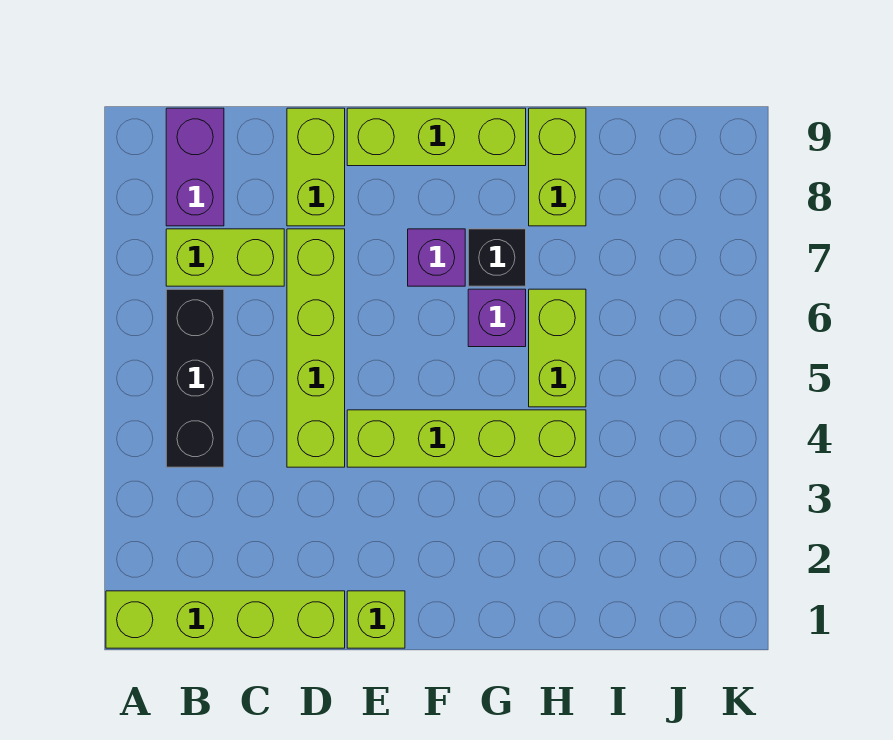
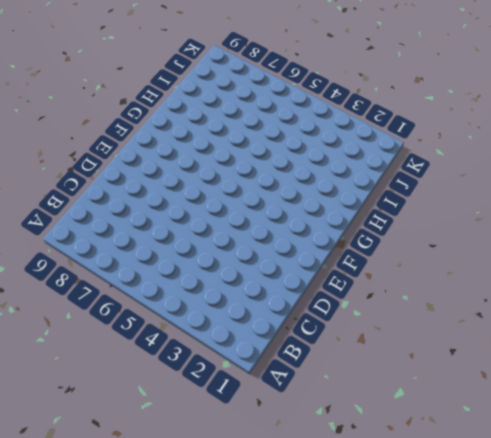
none -> lime brick A1:D1 level 1
none -> black brick B4:B6 level 1
none -> lime brick B7:C7 level 1

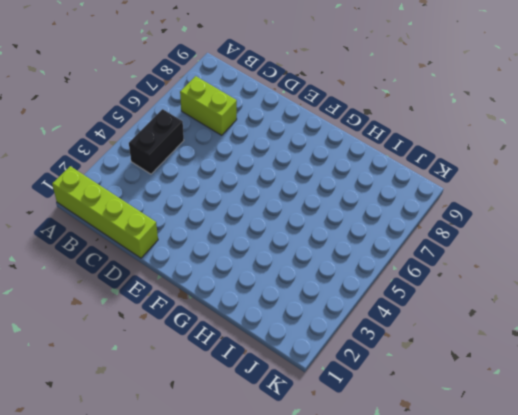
black brick B4:B5 level 1 -> black brick B4:B6 level 1
none -> purple brick B8:B9 level 1
none -> lime brick D4:D7 level 1
none -> lime brick D8:D9 level 1

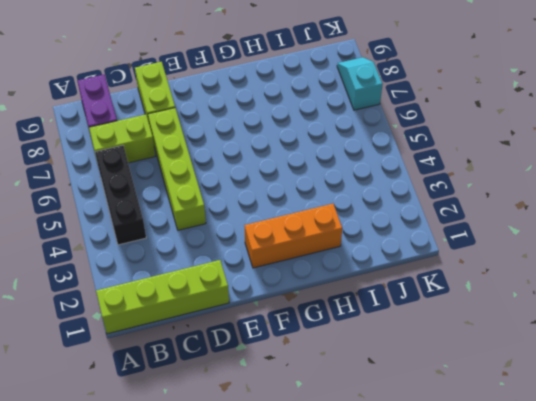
orange brick F2:H2 level 1 -> none
cyan slope K7:K8 level 1 top 7 -> none
none -> lime brick E1 level 1
none -> lime brick E4:H4 level 1
none -> lime brick E9:G9 level 1

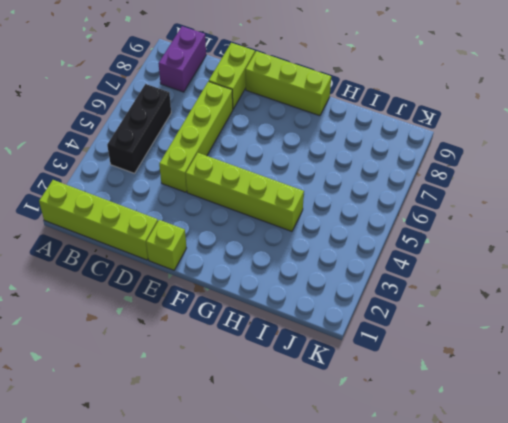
none -> lime brick B7:C7 level 1
none -> purple brick F7 level 1
none -> purple brick G6 level 1

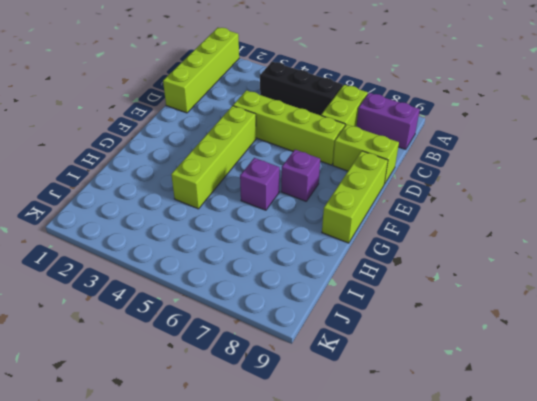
none -> lime brick E1 level 1
none -> black brick G7 level 1
none -> lime brick H5:H6 level 1

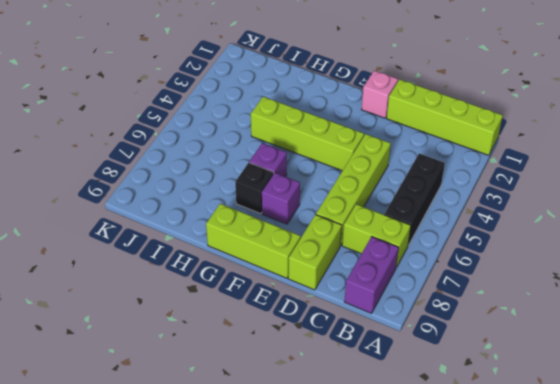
pink brick E1 level 1 -> lime brick E1 level 1
none -> lime brick H5:H6 level 1
none -> lime brick H8:H9 level 1

